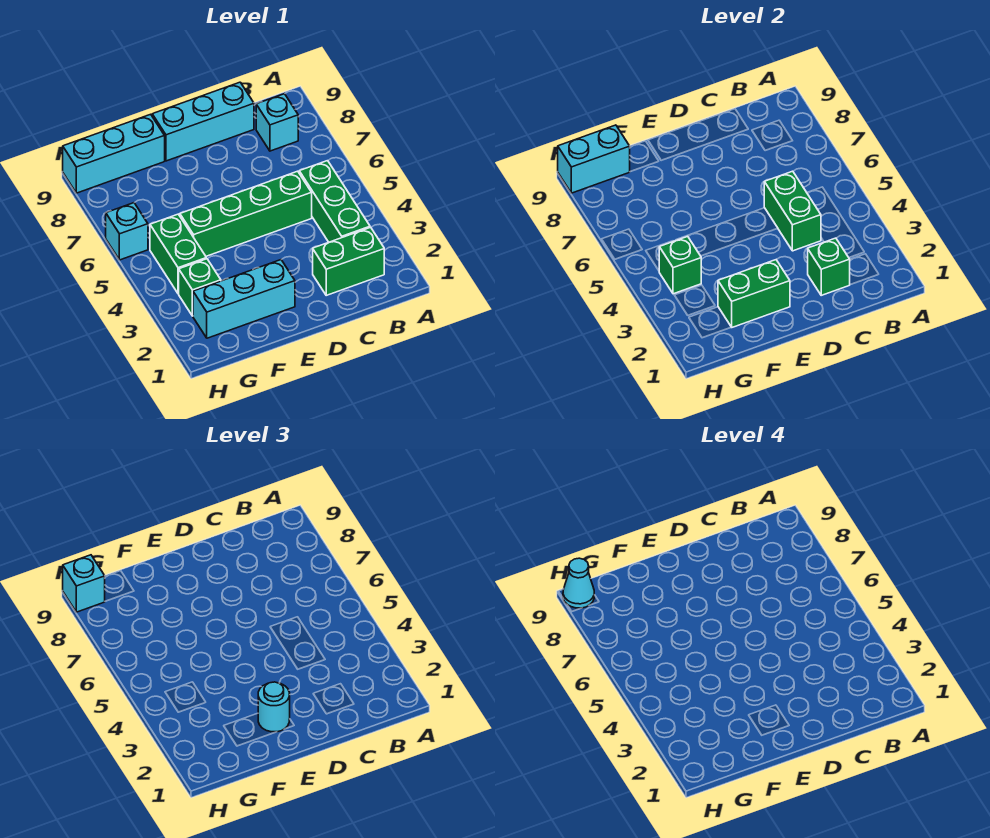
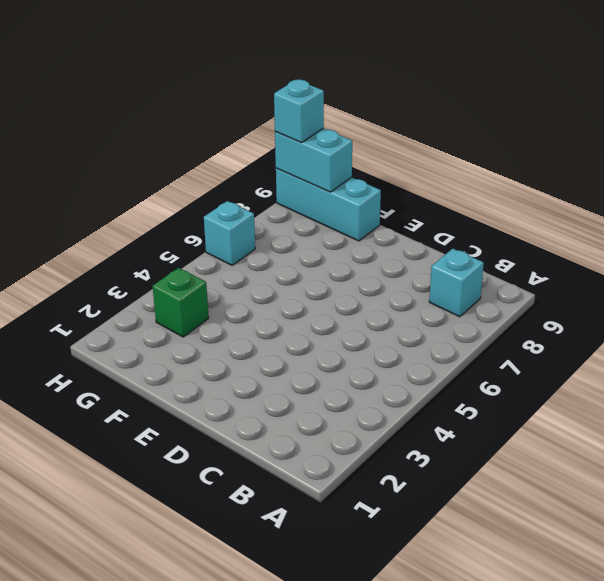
none -> green brick B2:C2 level 1
none -> green brick B3:B5 level 1
none -> green brick C5:F5 level 1

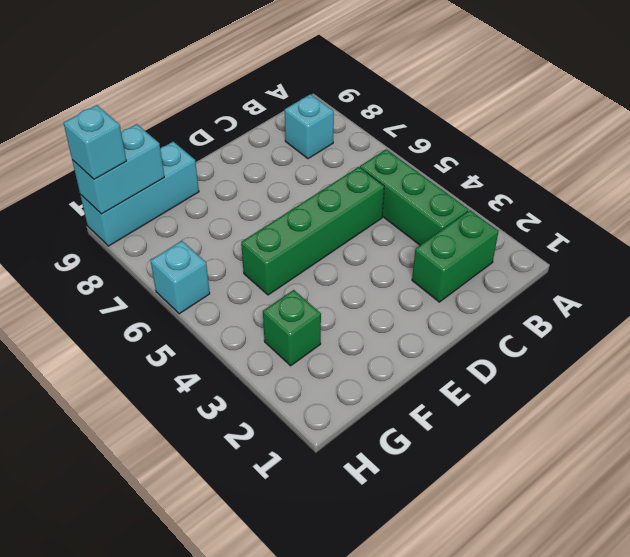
none -> cyan brick C9:E9 level 1
none -> cyan brick E2:G2 level 1
none -> green brick G4:G5 level 1

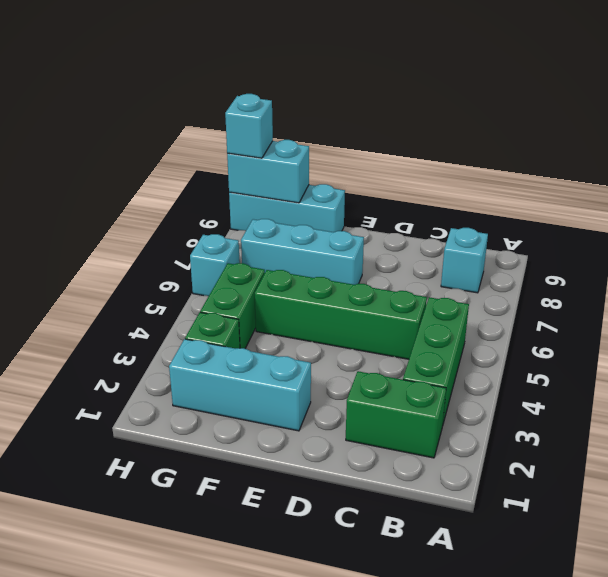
cyan brick E7:G7 level 1 -> cyan brick C9:E9 level 1
none -> green brick C2 level 2
none -> green brick C4:C5 level 2
none -> green brick E2:F2 level 2

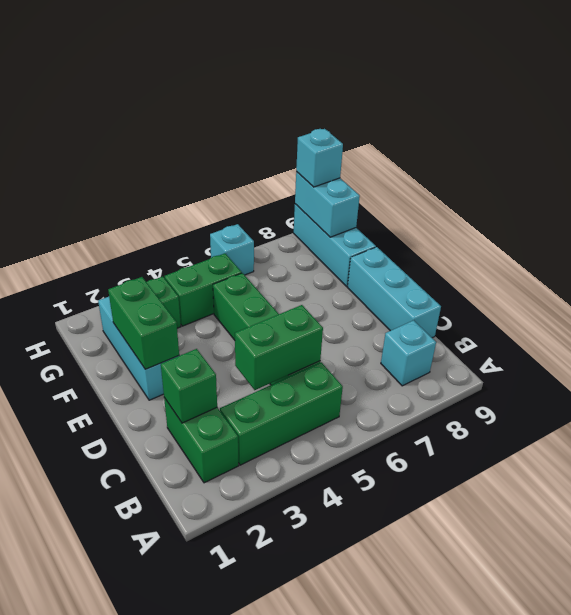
none -> green brick G4 level 2
none -> cyan round brick E2 level 3
none -> cyan cone H9 level 4

